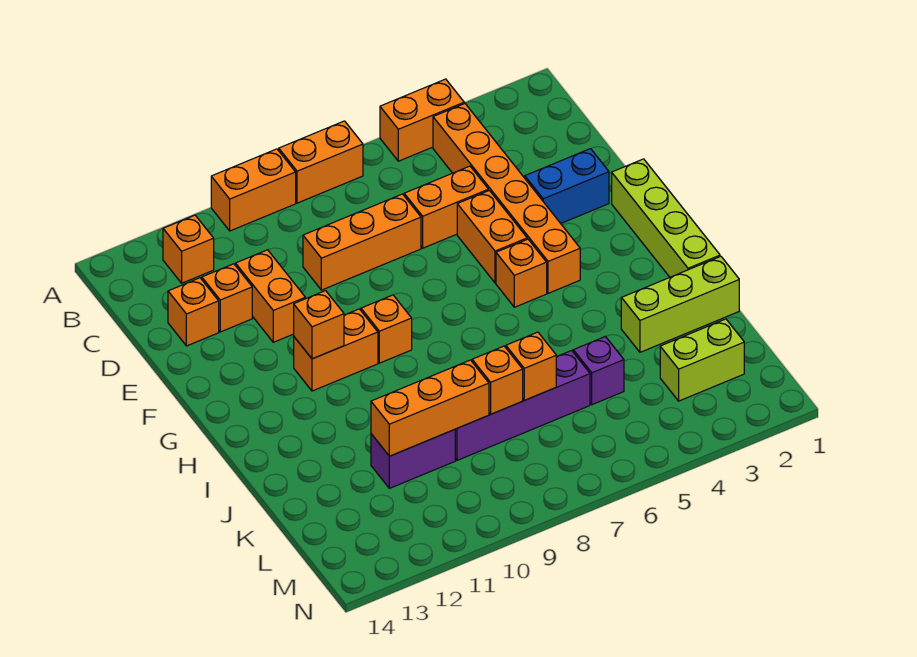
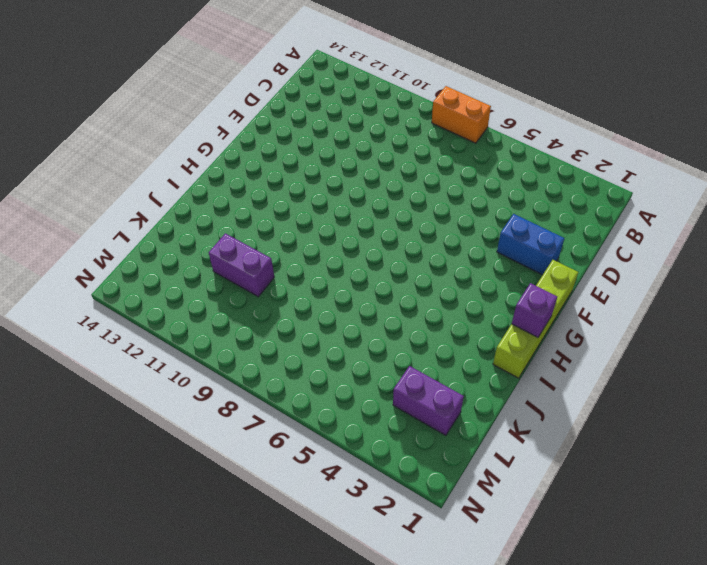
purple brick H1 level 2 -> purple brick K5 level 1
purple brick L2:L3 level 1 -> lime brick L2:L3 level 1
none -> orange brick A4:A5 level 1
none -> orange brick A9:A10 level 1
none -> orange brick B4:G4 level 1

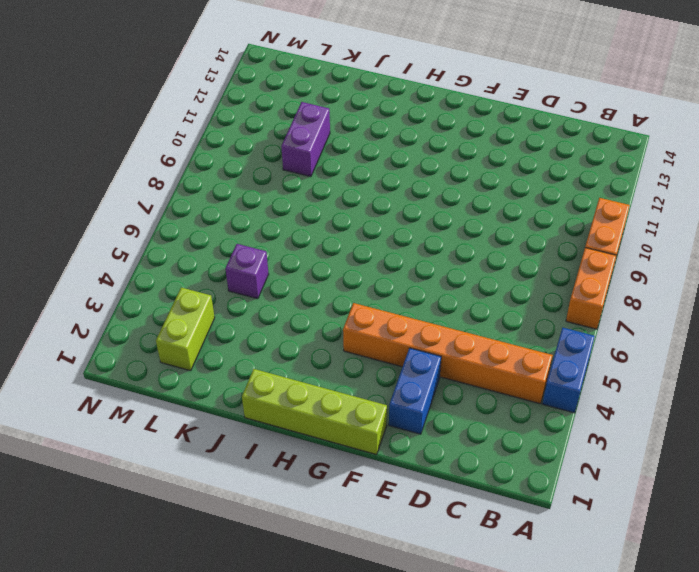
blue brick A4:A5 level 1 -> orange brick A4:A5 level 1
none -> orange brick B12 level 1
none -> orange brick D5:D6 level 1
none -> orange brick D7:D9 level 1

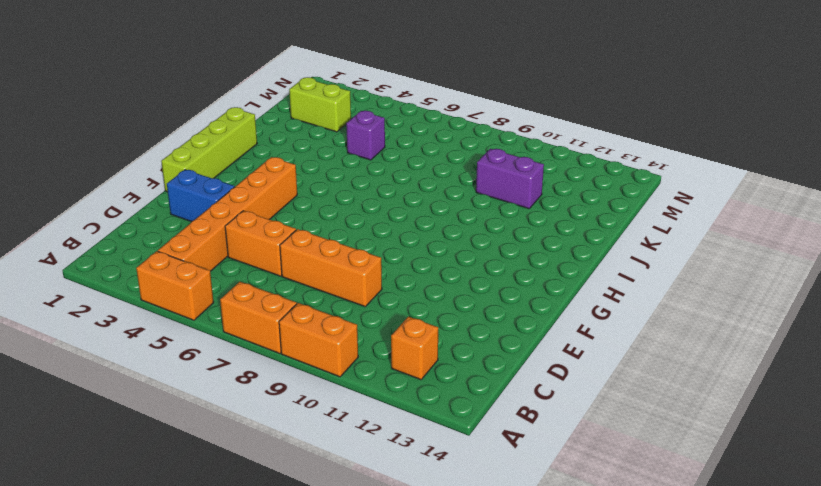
none -> orange brick D11:E11 level 1
none -> orange brick D12 level 1
none -> orange brick D13 level 1

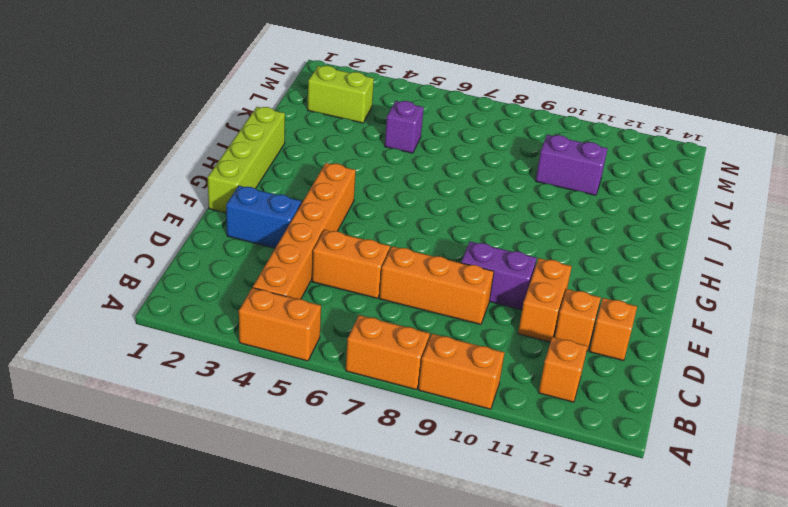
purple brick E9:E10 level 1 -> none
none -> orange brick E5:F5 level 1
none -> orange brick G5 level 1
none -> orange brick G9 level 1

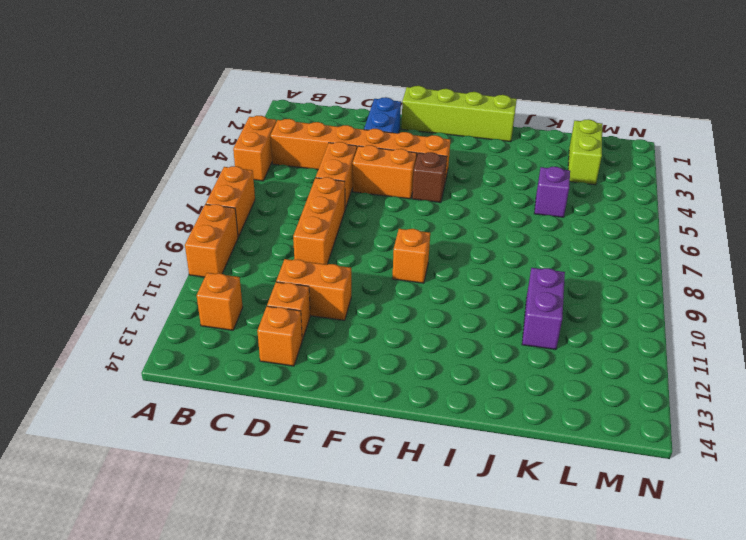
brown brick G5 level 1 -> orange brick G5 level 1
none -> orange brick G10:G11 level 1
none -> lime brick J1:J3 level 1
none -> purple brick K6:K9 level 1

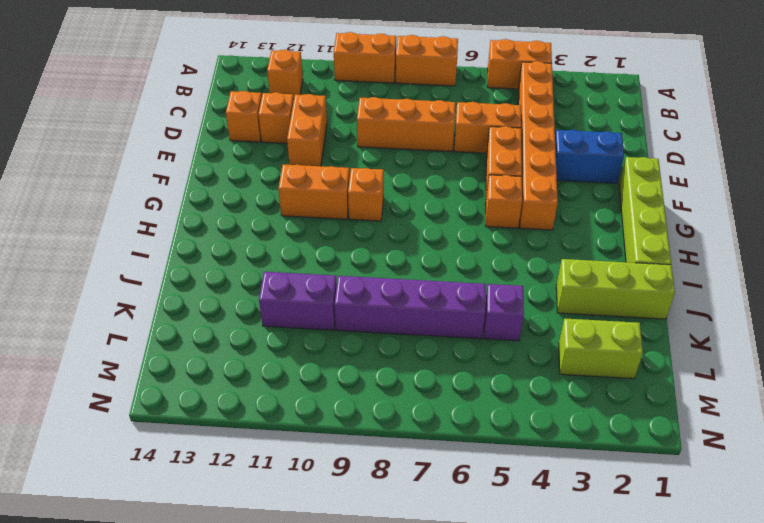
none -> orange brick G11 level 2
none -> orange brick K7 level 2
none -> orange brick K8 level 2

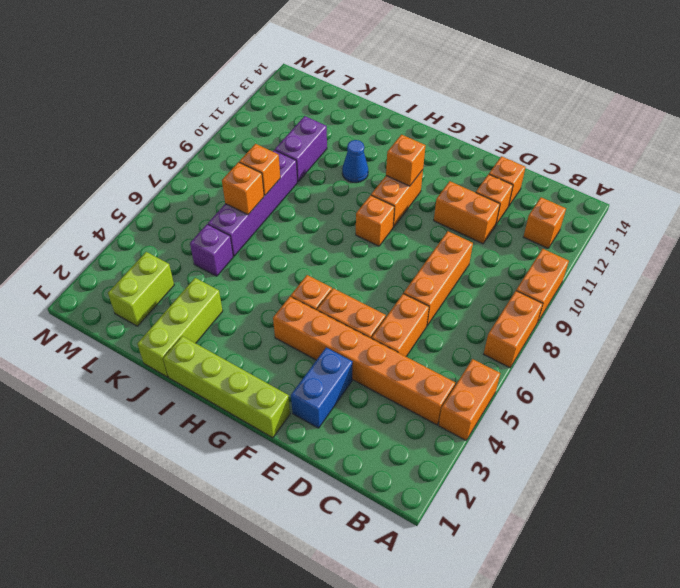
blue cone I11 level 1 -> none
none -> orange brick K9:K11 level 2

